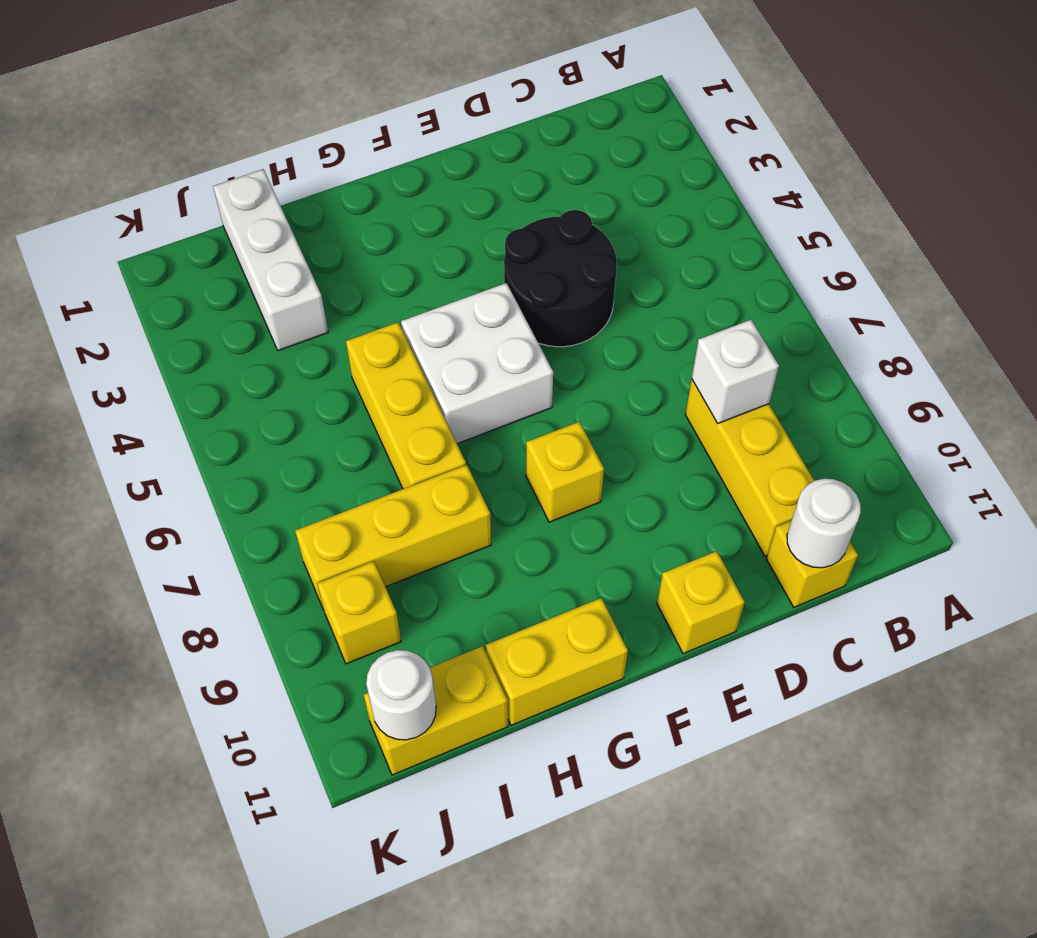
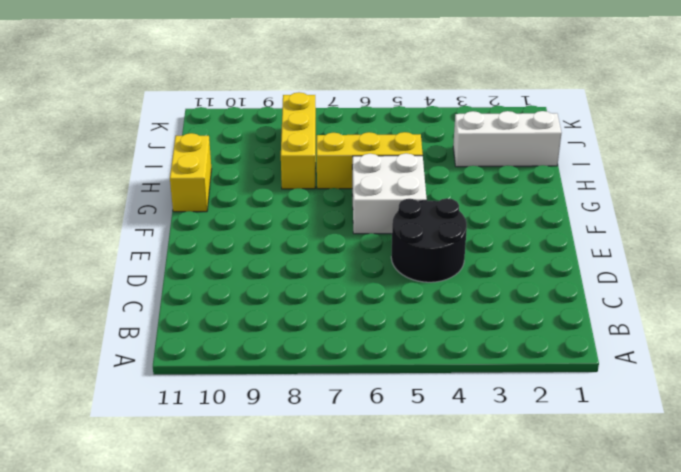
none -> yellow brick C8:C10 level 1
none -> yellow brick C11 level 1
none -> yellow brick E11 level 1

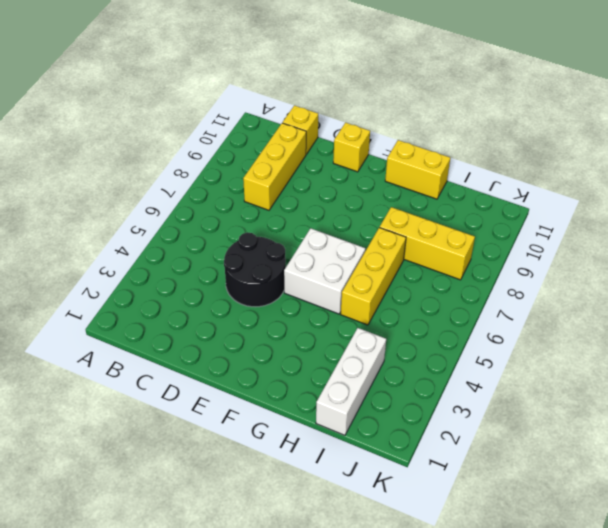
none -> yellow brick F8 level 1
none -> yellow brick I11:J11 level 1
none -> yellow brick J9 level 1

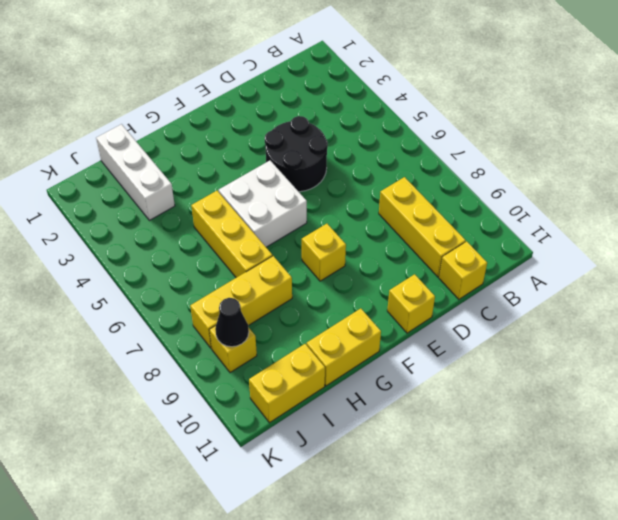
black cone J9 level 2 -> none
none -> white brick C8 level 2
none -> white round brick C11 level 2
none -> white round brick J11 level 2

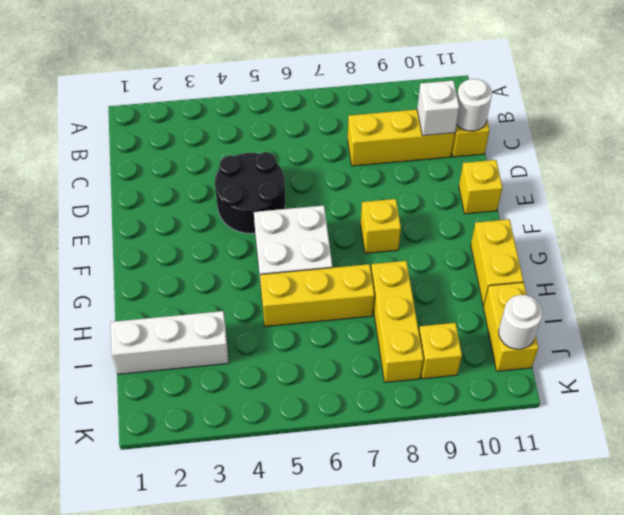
white brick C10 level 2 -> white brick C8 level 2

